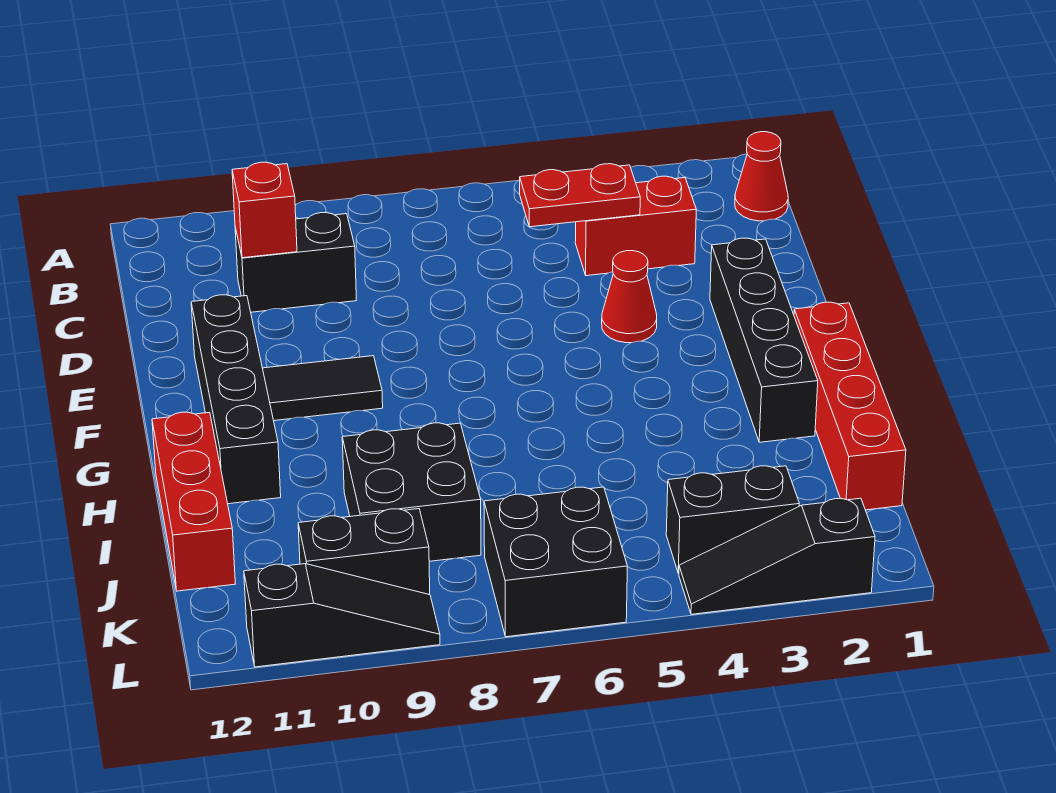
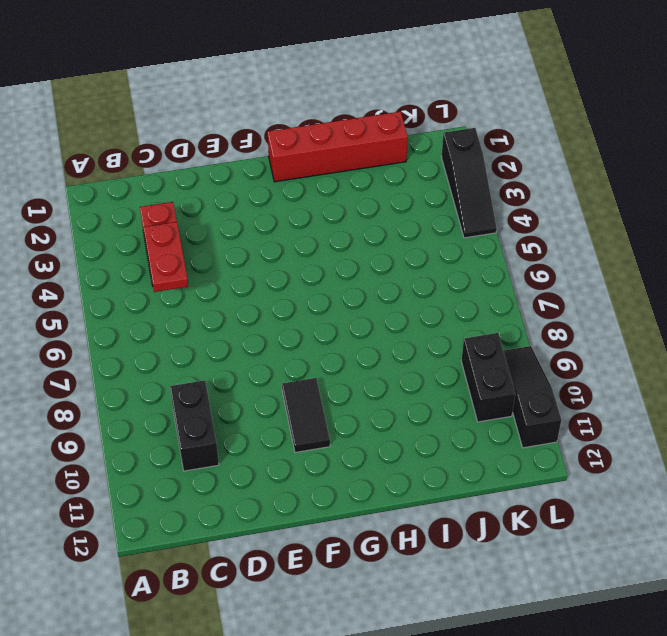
none -> red cone B1 level 1
none -> black brick E2:H2 level 1
none -> red cone E4 level 1

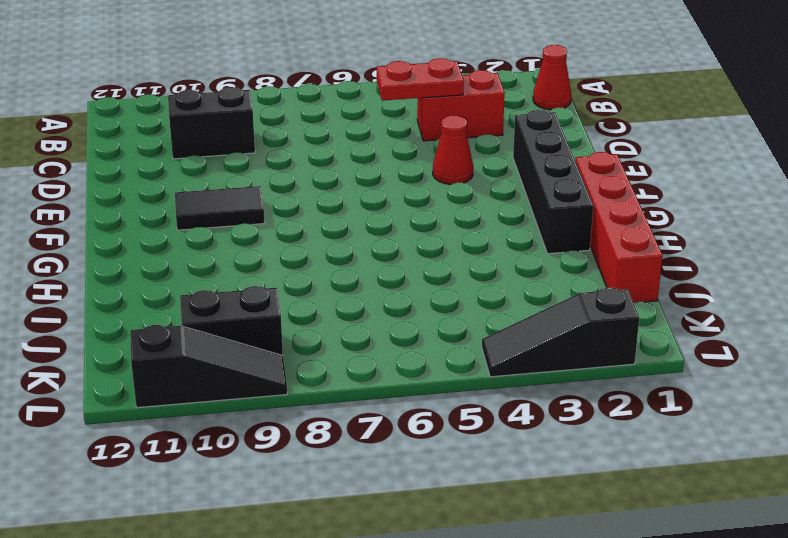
none -> black brick E11:H11 level 1
none -> red brick H12:J12 level 1
none -> black brick I8:J9 level 1

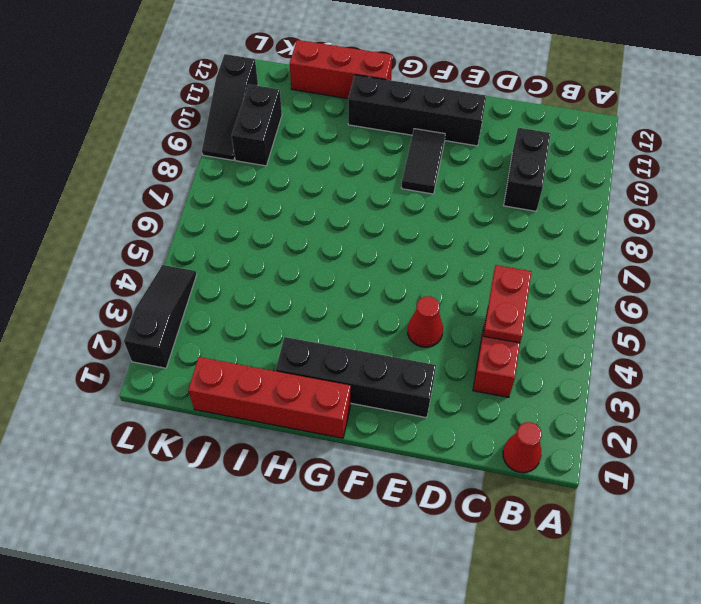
none -> black brick I8:J9 level 1
none -> black brick K3:K4 level 1
none -> black brick K6:L7 level 1

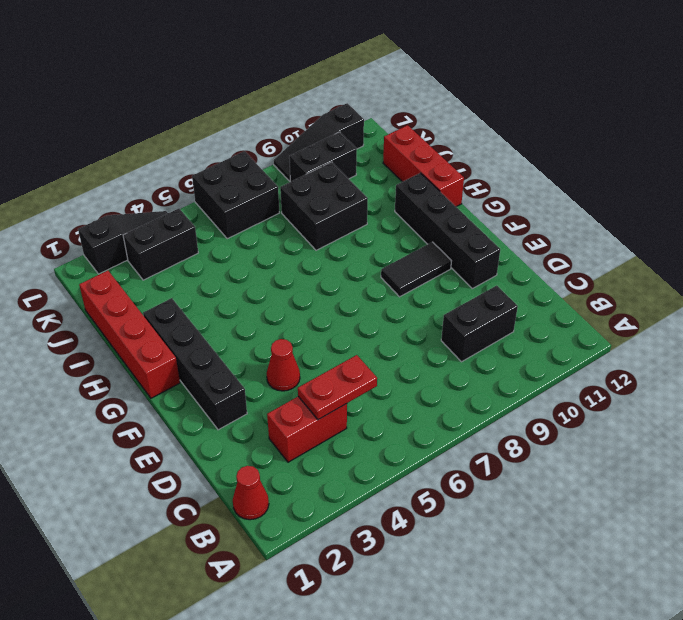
none -> red brick C10 level 2

